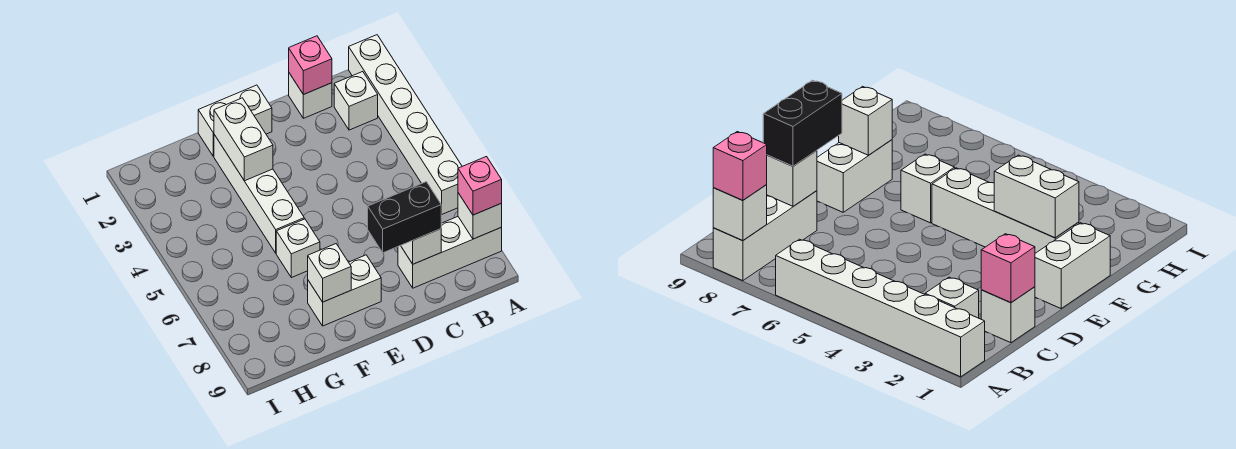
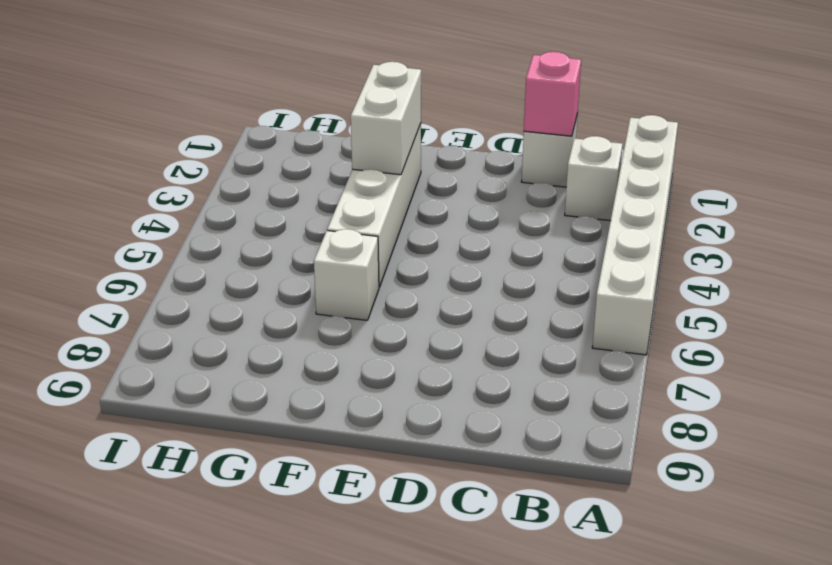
none -> white brick A8:C8 level 1
none -> white brick E1:F1 level 1
none -> white brick E8:F8 level 1

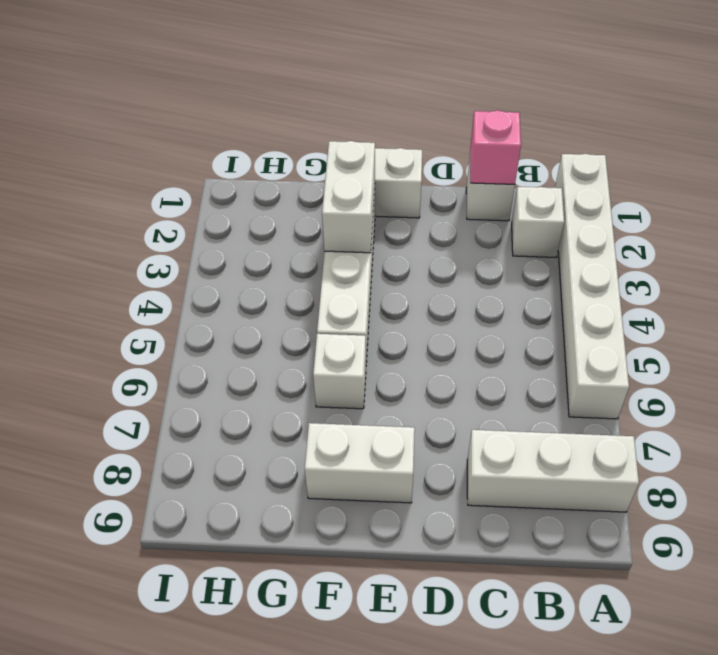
none -> white brick A8 level 2
none -> white brick C8 level 2
none -> white brick F8 level 2

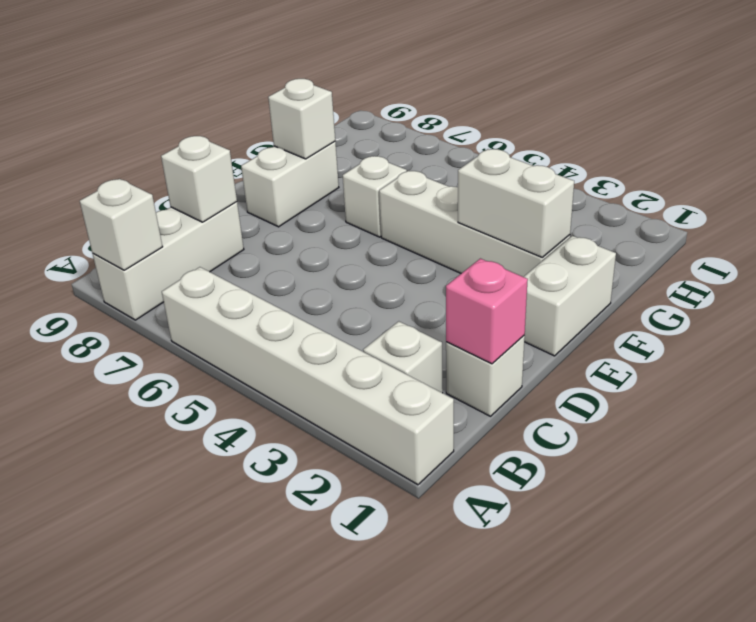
none -> pink brick A8 level 3
none -> black brick C8:D8 level 3

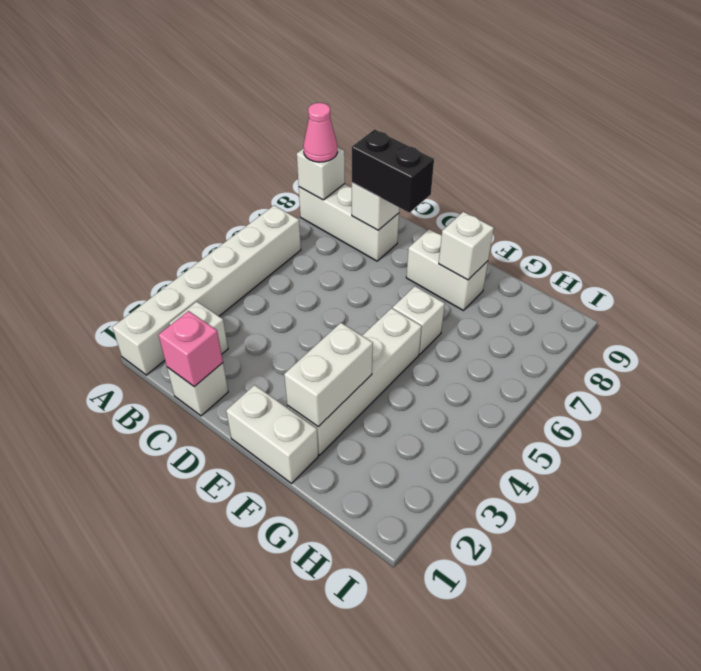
pink cone A8 level 3 -> pink brick A8 level 3

